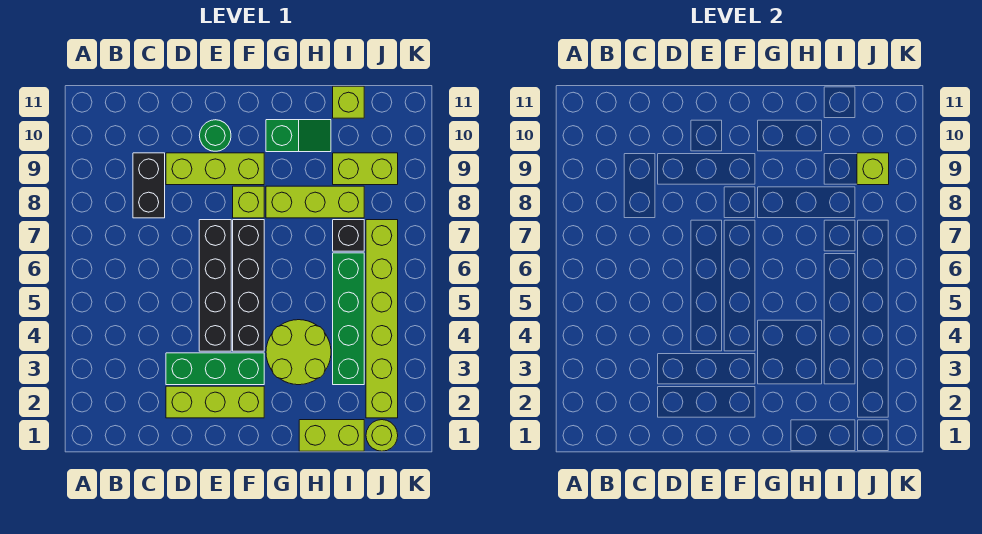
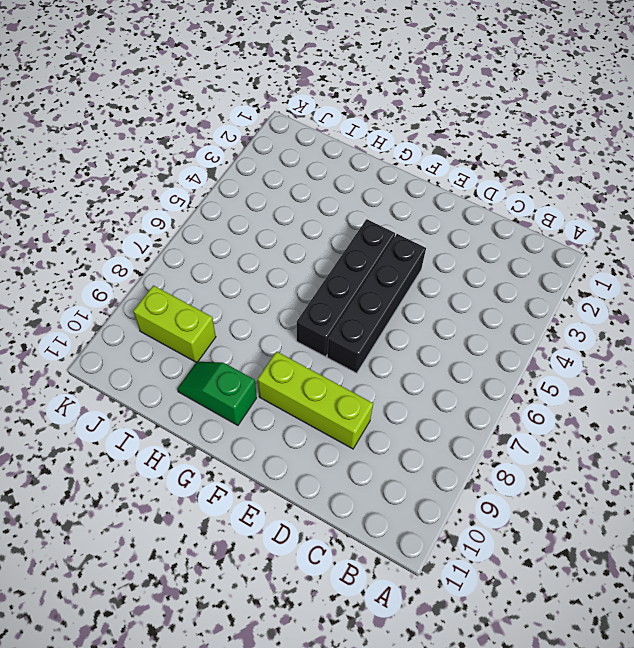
none -> black brick C8:C9 level 1
none -> lime brick D2:F2 level 1
none -> green brick D3:F3 level 1

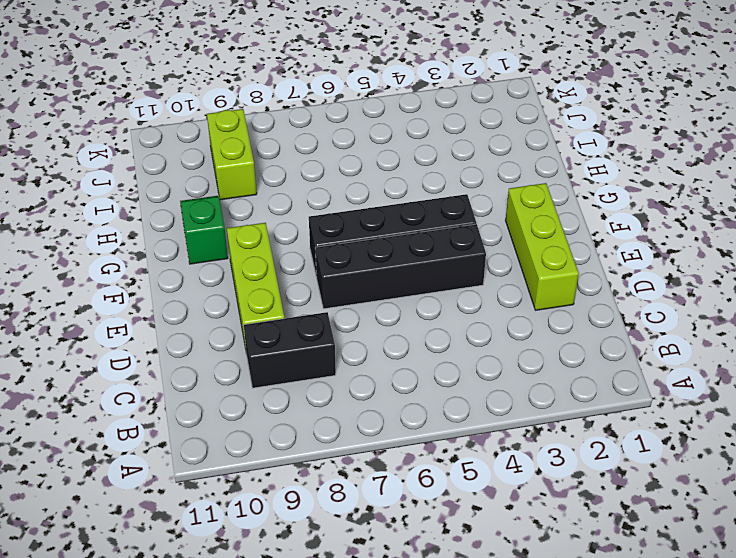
none -> green brick D3:F3 level 1
none -> green round brick E10 level 1
none -> lime brick F8 level 1

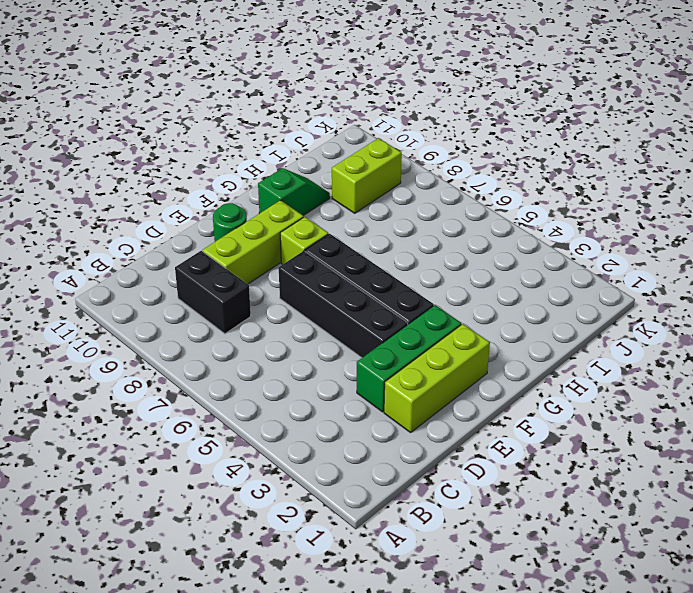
none -> lime round brick G3:H4 level 1
none -> lime brick G8:I8 level 1
none -> lime brick H1:I1 level 1

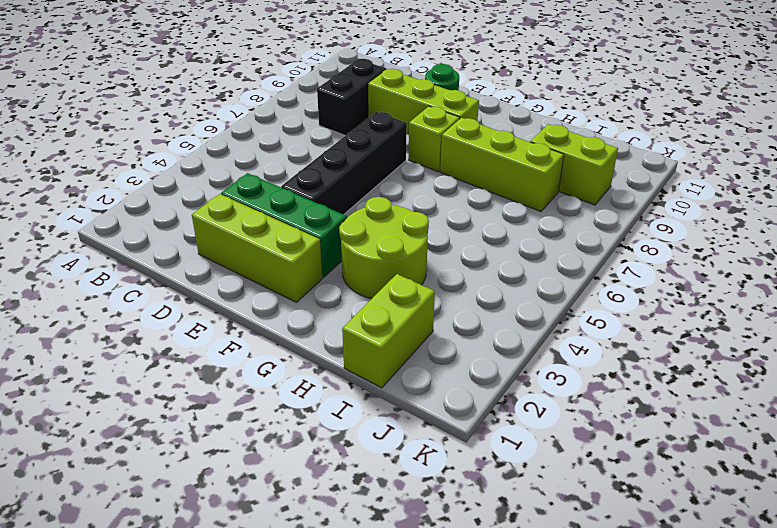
lime brick I1:I2 level 1 -> lime brick H1:I1 level 1
none -> black brick F4:F7 level 1
none -> green slope G10:H10 level 1 top G
none -> green brick I3:I6 level 1

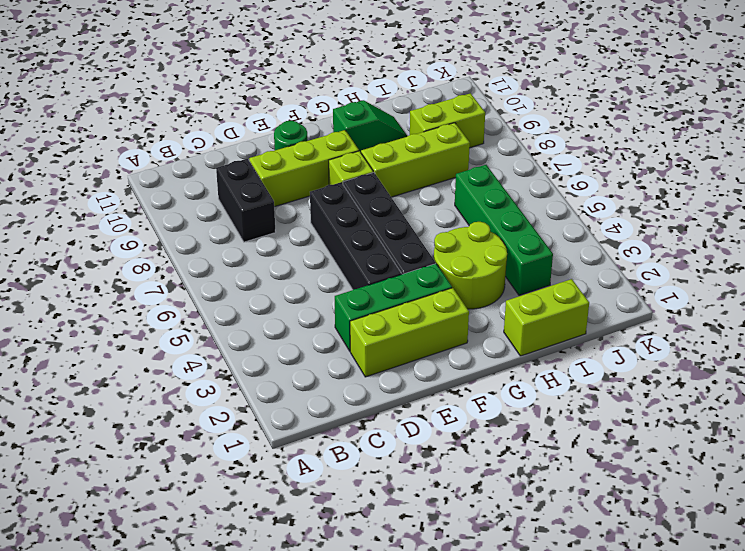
none -> black brick I7 level 1
none -> lime brick I11 level 1
none -> lime round brick J1 level 1

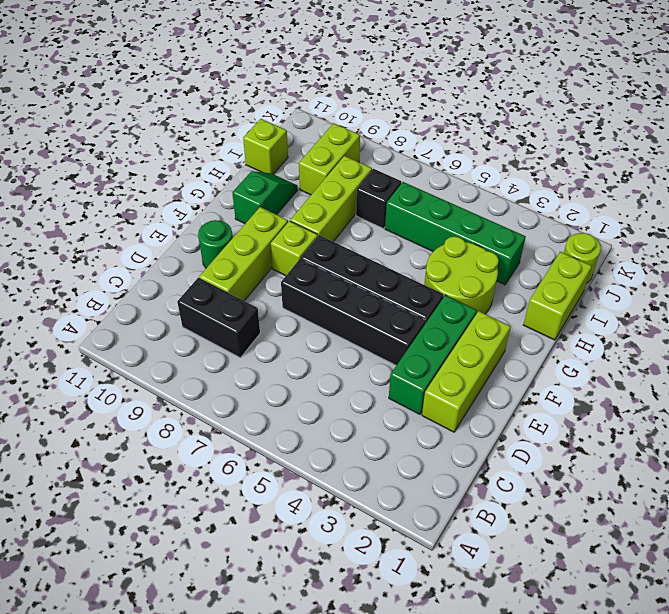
none -> lime brick J2:J7 level 1
none -> lime brick J9 level 2

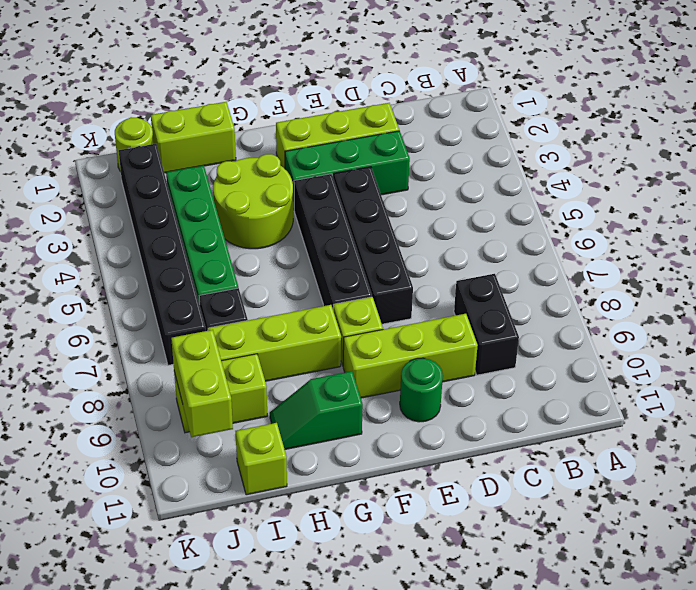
black brick J2:J7 level 1 -> lime brick J2:J7 level 1
lime brick J9:J10 level 2 -> lime brick J9 level 2

